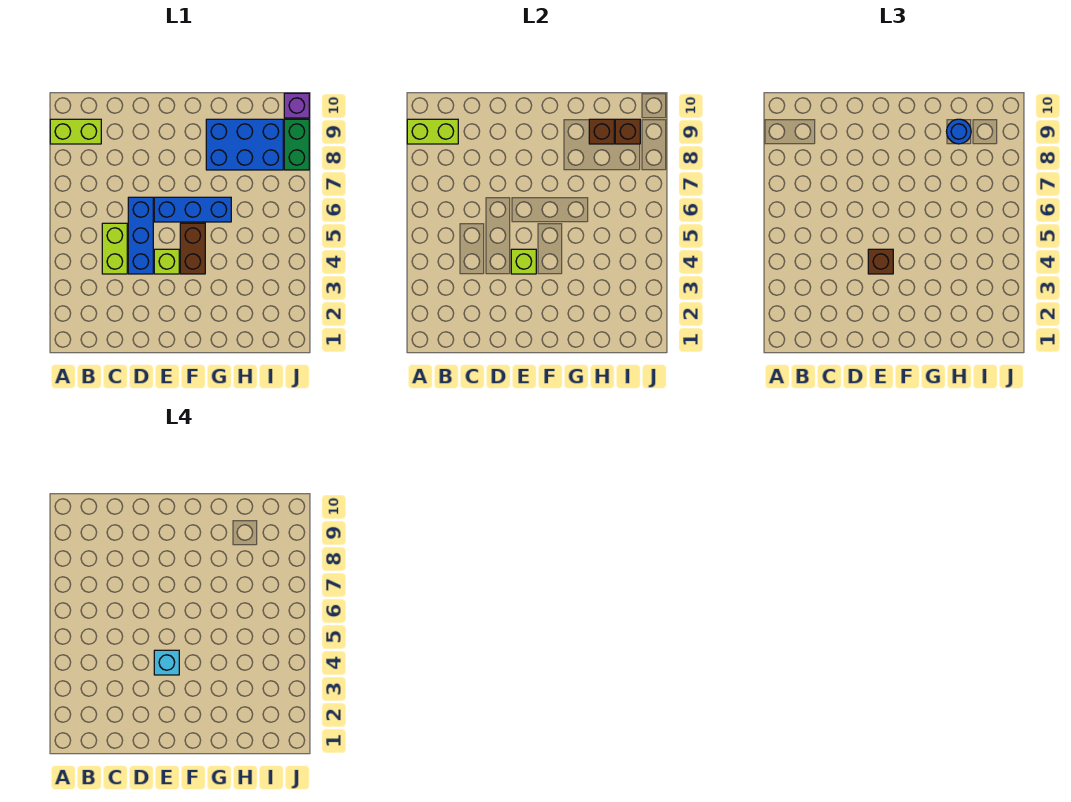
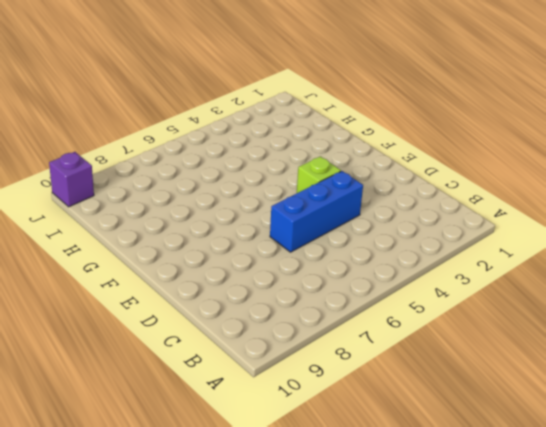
none -> lime brick A9:B9 level 1
none -> lime brick C4:C5 level 1
none -> blue brick E6:G6 level 1

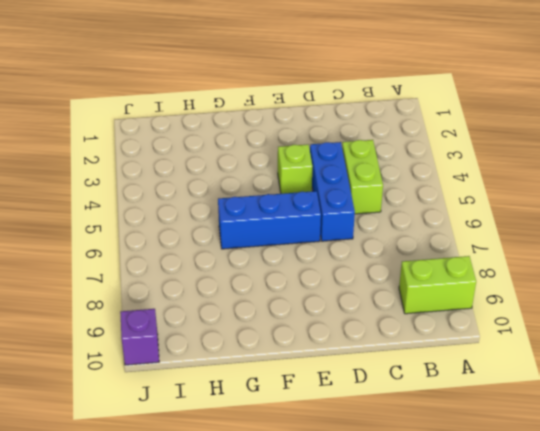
none -> brown brick F4:F5 level 1
none -> blue brick G8:I9 level 1
none -> green brick J8:J9 level 1

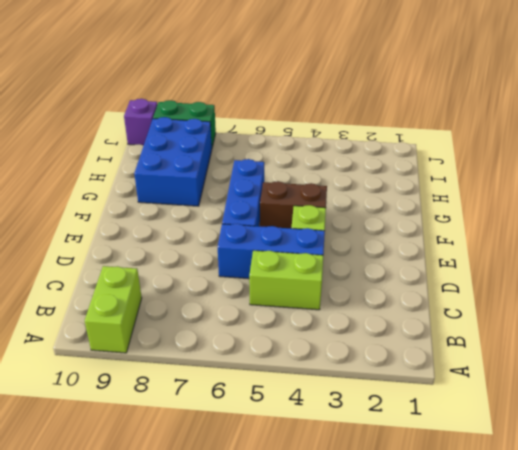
none -> lime brick A9:B9 level 2
none -> lime brick E4 level 2
none -> brown brick H9 level 2

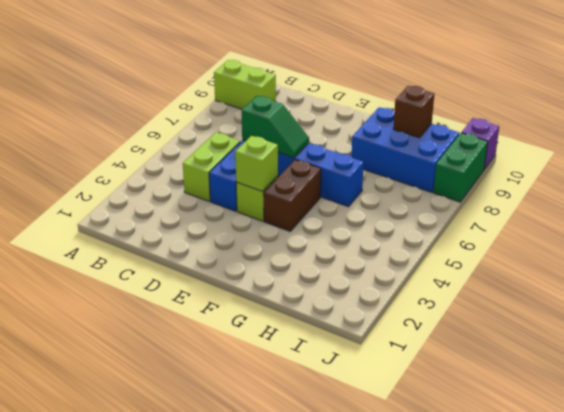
green slope D6:E6 level 2 top D -> none
none -> lime brick A9:B9 level 2
none -> brown brick I9 level 2
none -> brown brick E4 level 3

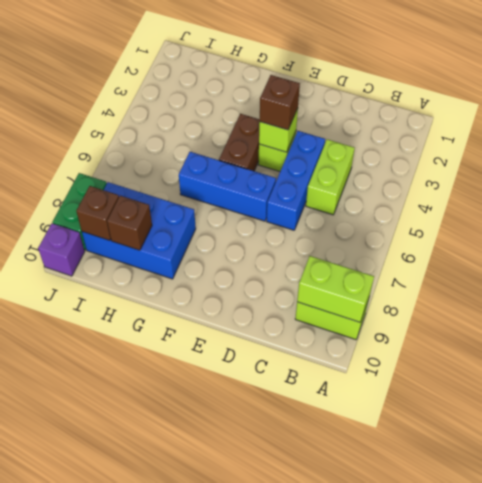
none -> blue round brick H9 level 3
none -> cyan brick E4 level 4

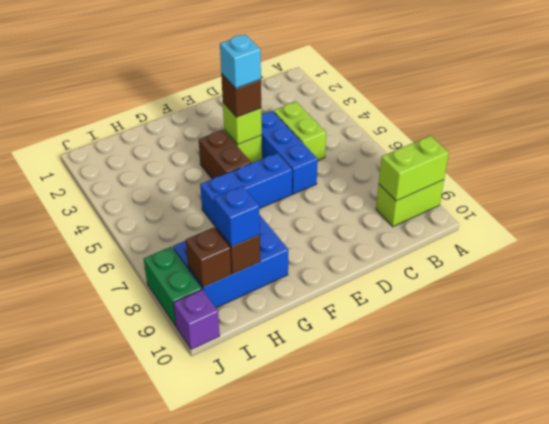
blue brick H9 level 3 -> blue round brick H9 level 3

